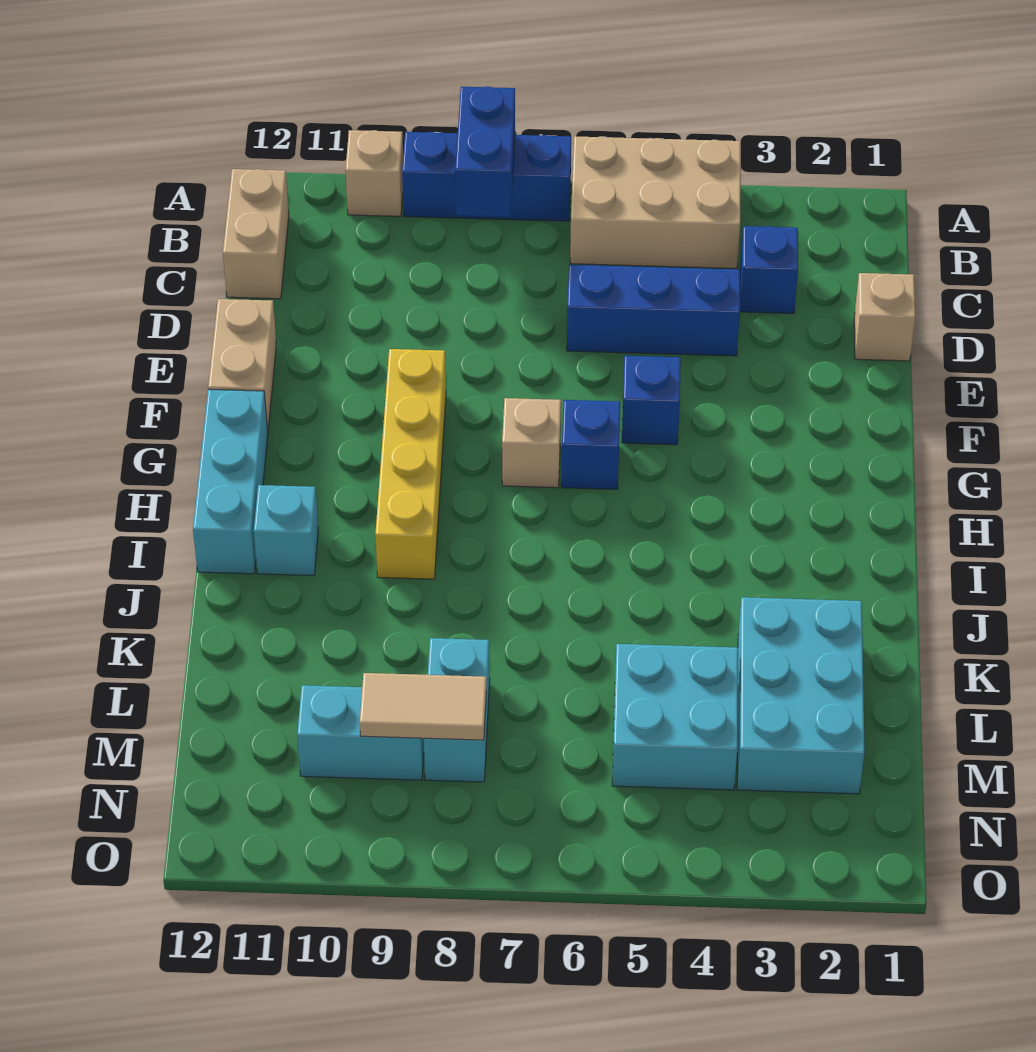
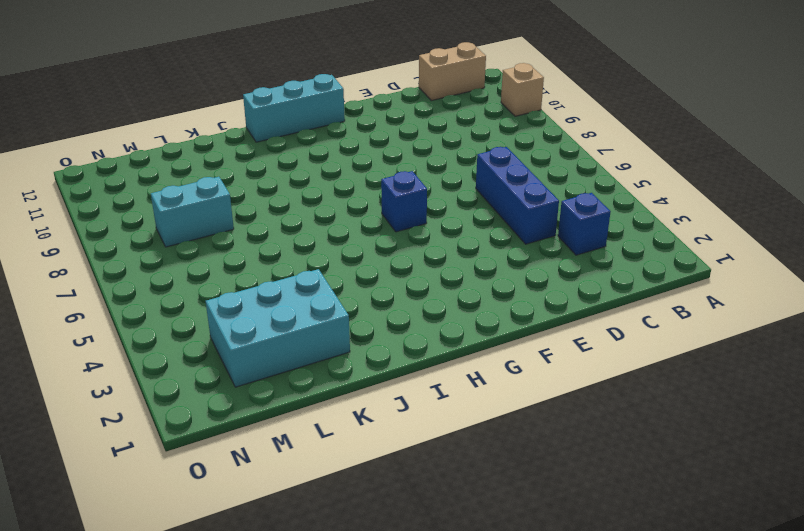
none -> tan brick A4:B6 level 1
none -> blue brick A7:A9 level 1
none -> tan brick D1 level 1

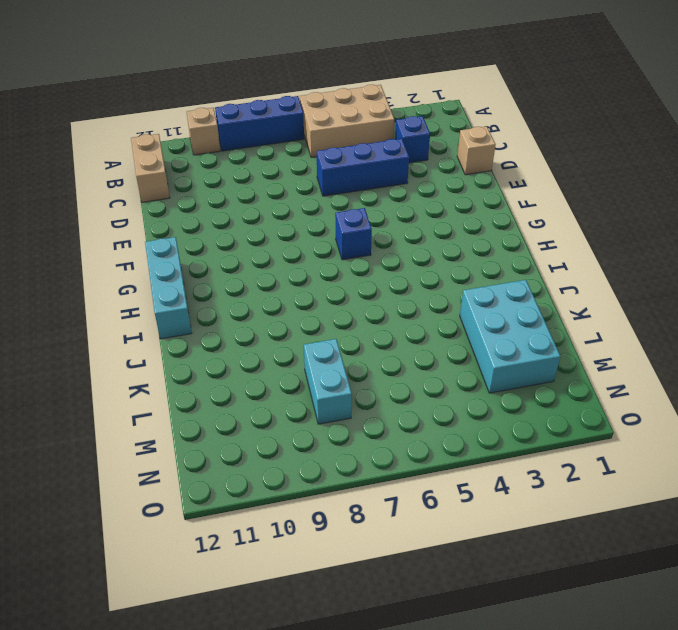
none -> tan brick E12:F12 level 1
none -> blue brick F5 level 1
none -> yellow brick F9:I9 level 1

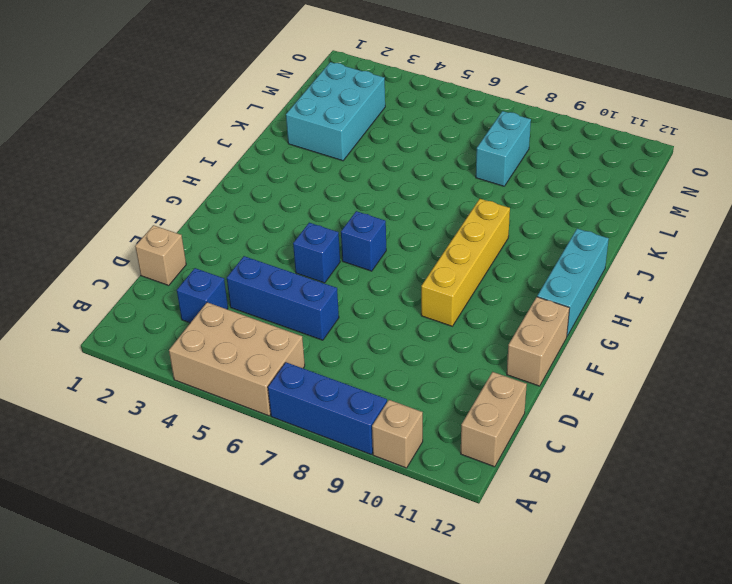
none -> tan brick G7 level 1
none -> cyan brick I11 level 1
none -> cyan brick L4:M5 level 1

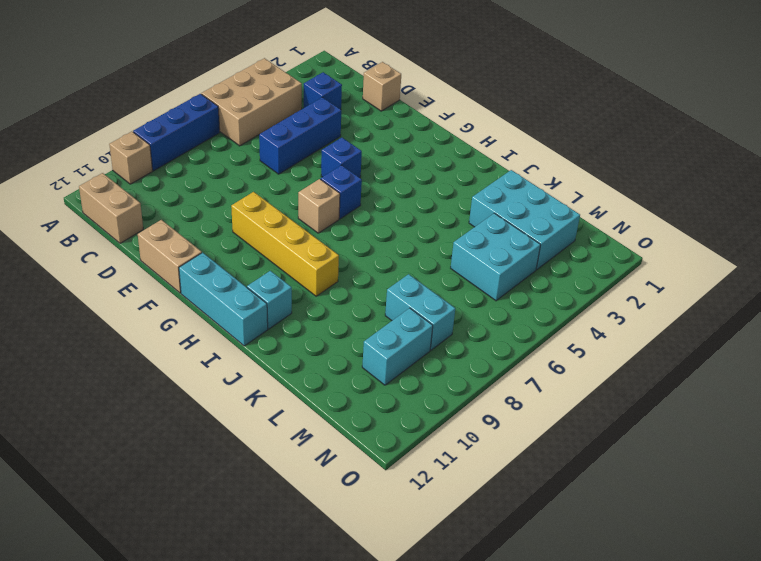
none -> blue brick A8:B8 level 2
none -> tan tile M8:M9 level 2

